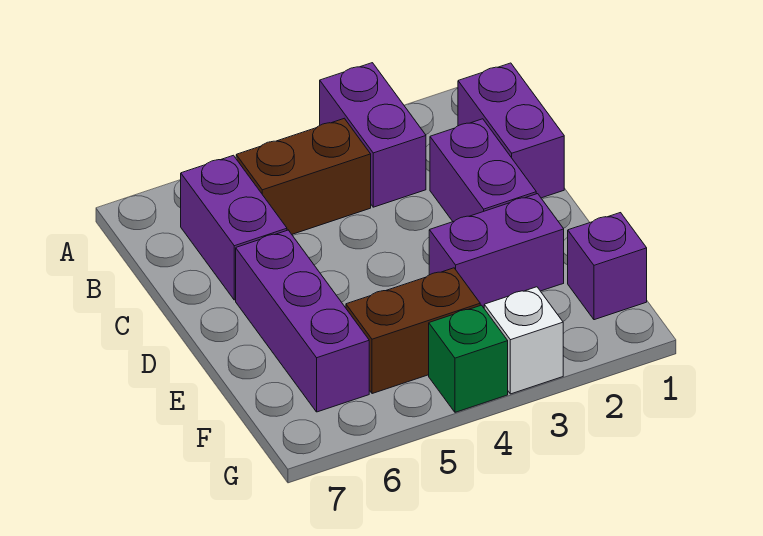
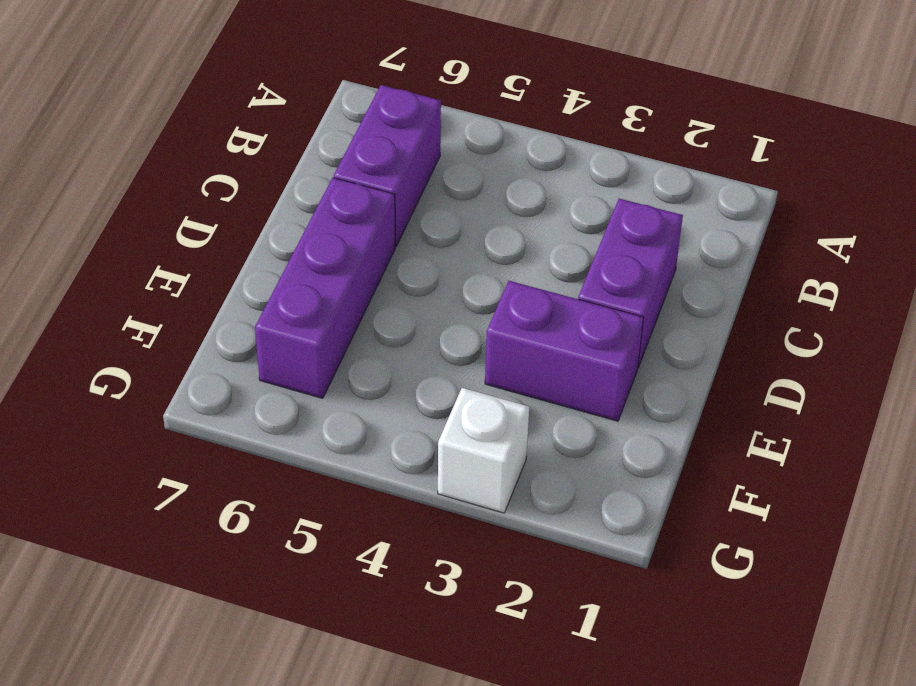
none -> purple brick A3:B3 level 1
none -> purple brick B1:C1 level 1

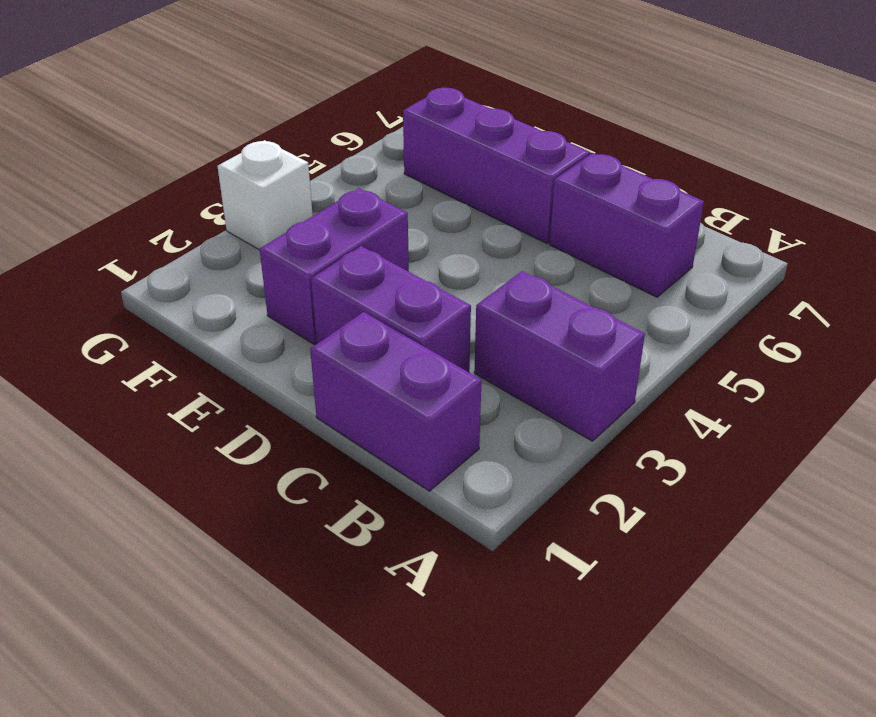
none -> brown brick B4:B5 level 1
none -> purple brick F1 level 1

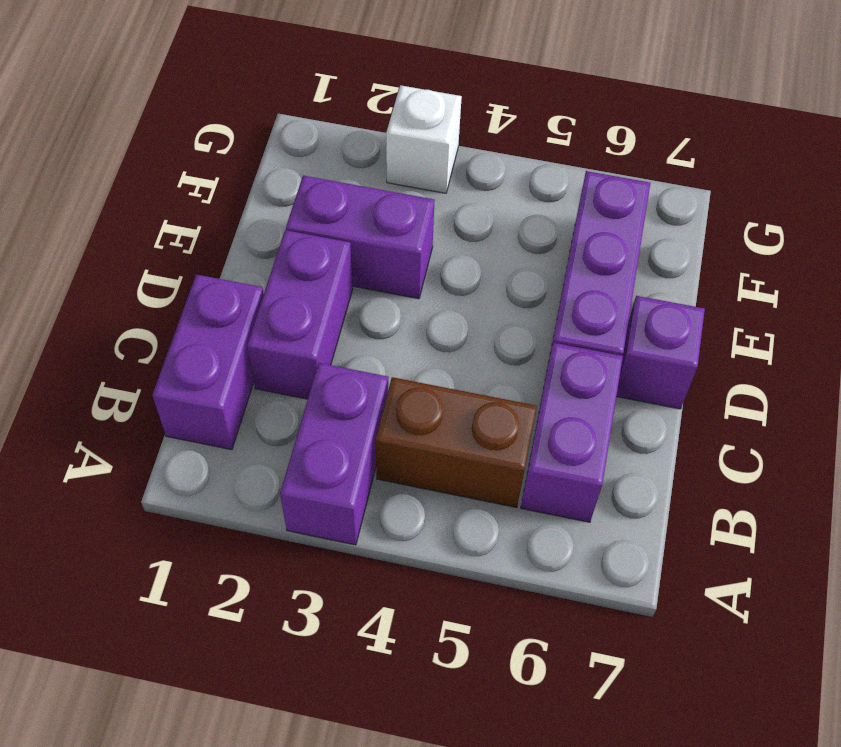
purple brick D7 level 1 -> purple brick F1 level 1
none -> brown brick F4:F5 level 1
none -> green brick G4 level 1

